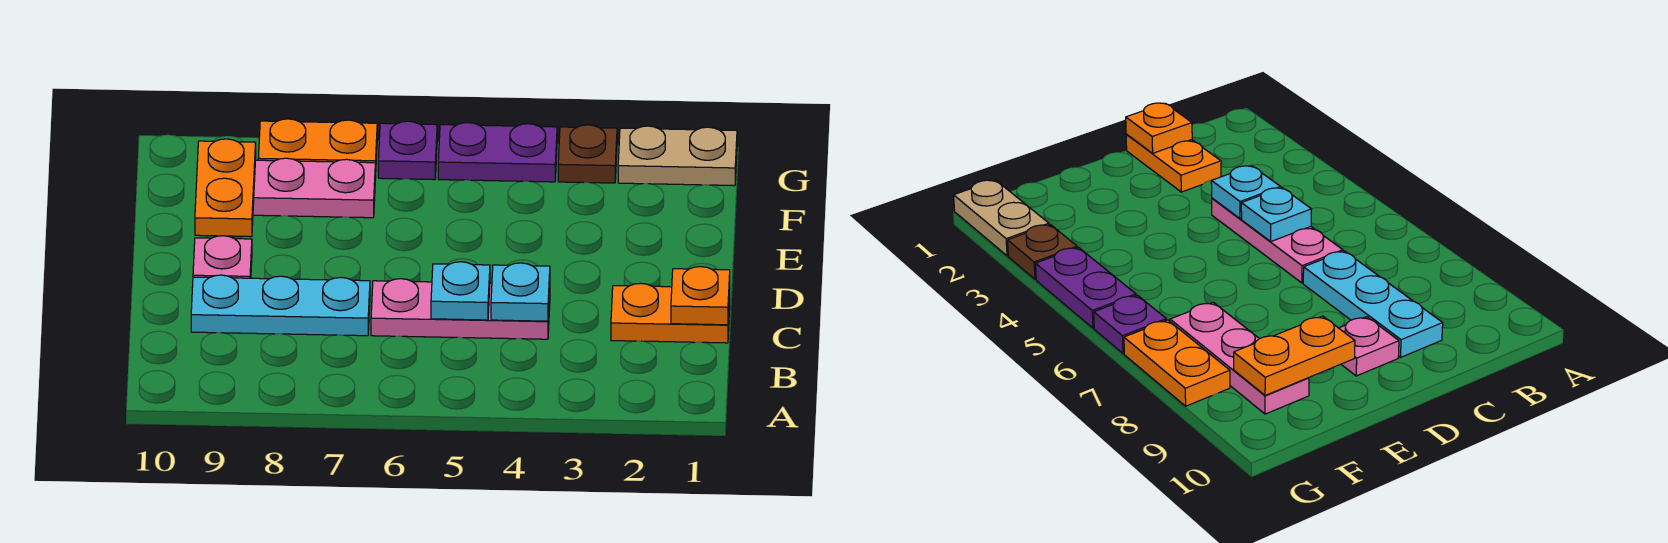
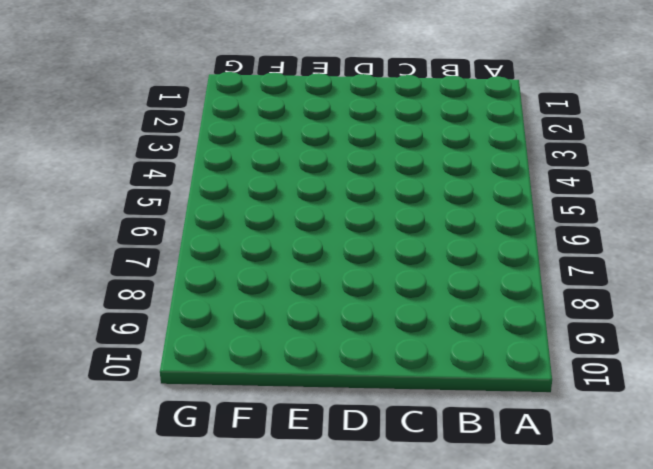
none -> orange plate C1:C2 level 1
none -> pink plate C4:C6 level 1
none -> cyan plate C7:C9 level 1

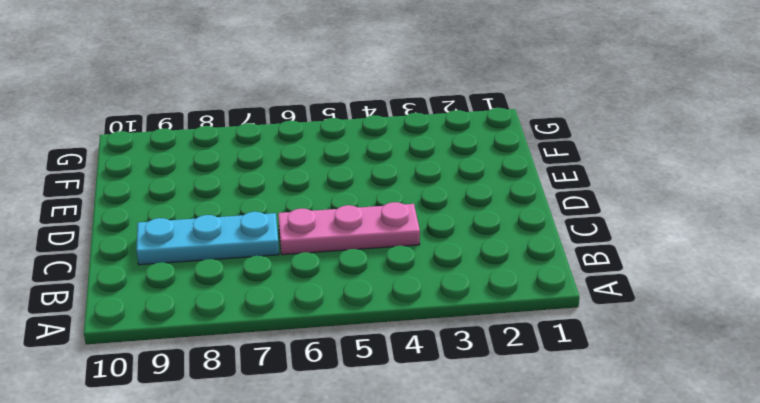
none -> orange plate C1:C2 level 1
none -> pink plate D9 level 1
none -> pink plate F7:F9 level 1

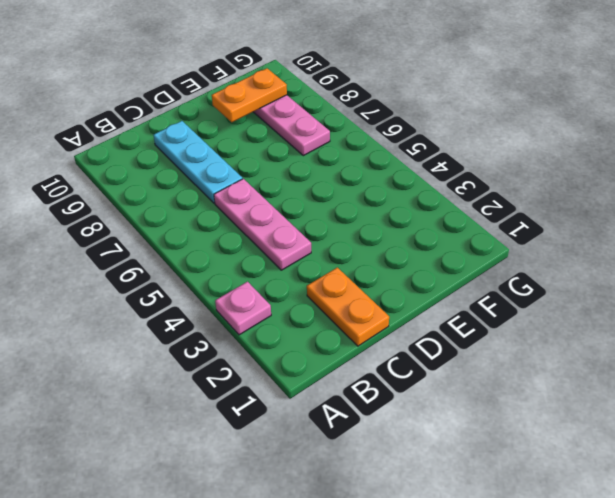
pink plate A3 level 1 -> pink plate D9 level 1
none -> tan plate G1:G2 level 1
none -> brown plate G3 level 1
none -> purple plate G4:G5 level 1

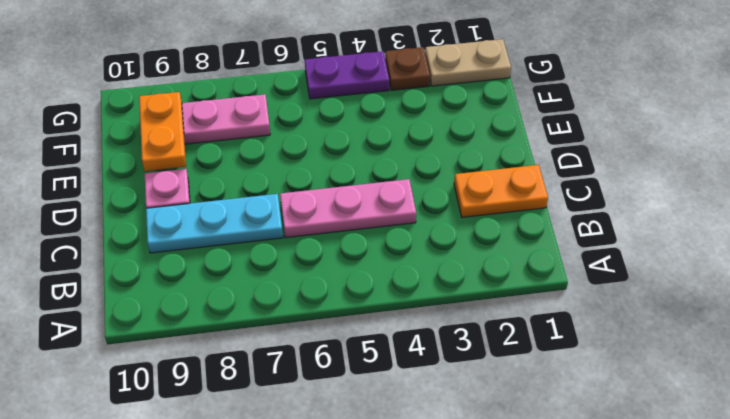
none -> purple plate G6 level 1
none -> orange plate G7:G8 level 1
none -> orange plate C1 level 2

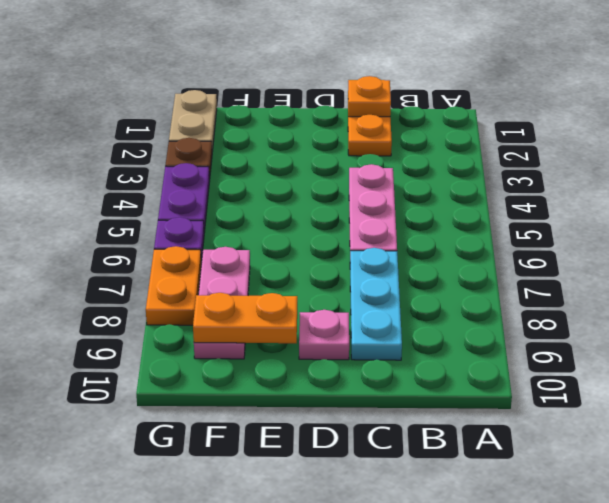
none -> cyan plate C4 level 2
none -> cyan plate C5 level 2

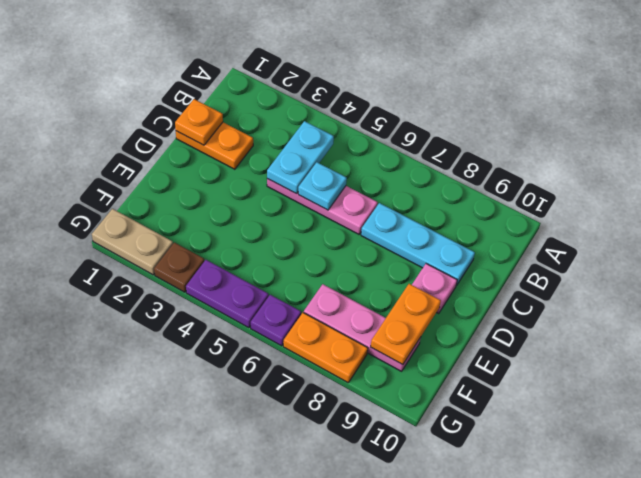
cyan plate B4:C4 level 2 -> cyan plate C4 level 2

